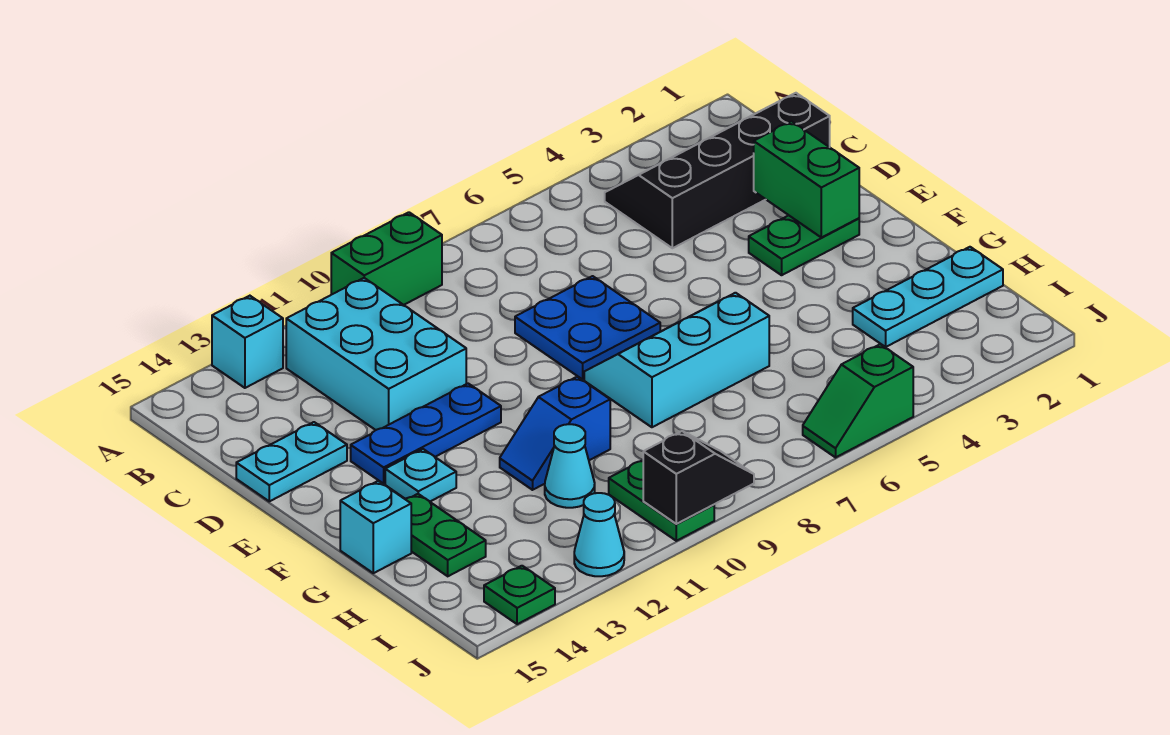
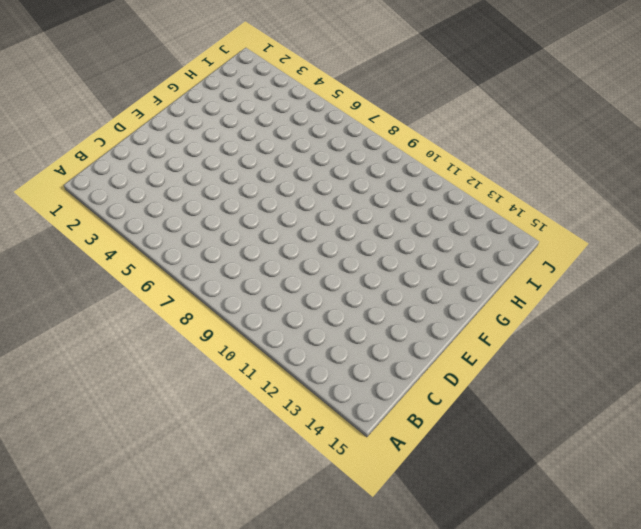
none -> green brick A9:A10 level 1
none -> cyan brick A13 level 1
none -> black slope B1:C4 level 1 top C

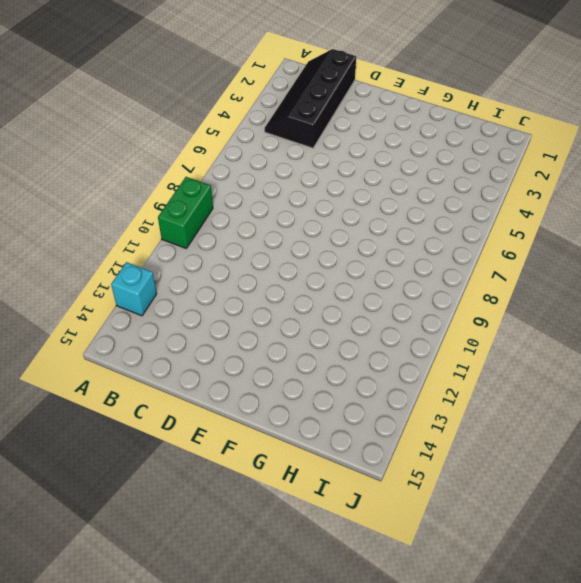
none -> cyan brick B11:D12 level 1
none -> blue plate D7:E8 level 1
none -> cyan plate D14:D15 level 1

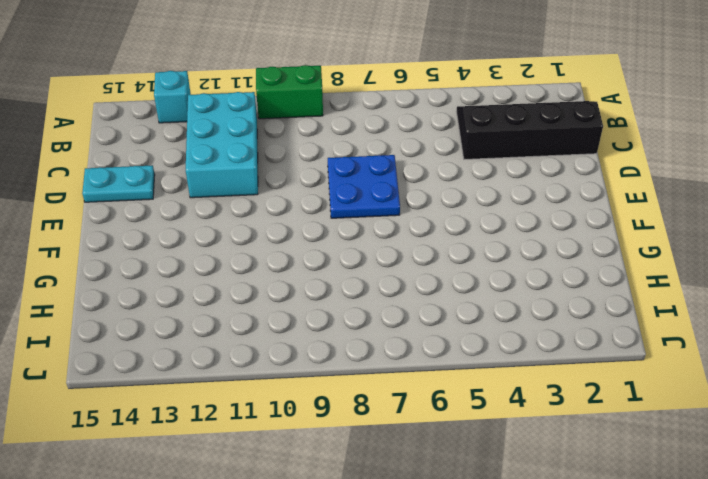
none -> green plate E2:E3 level 1
none -> blue plate E11:E13 level 1
none -> cyan slope F6:G8 level 1 top G

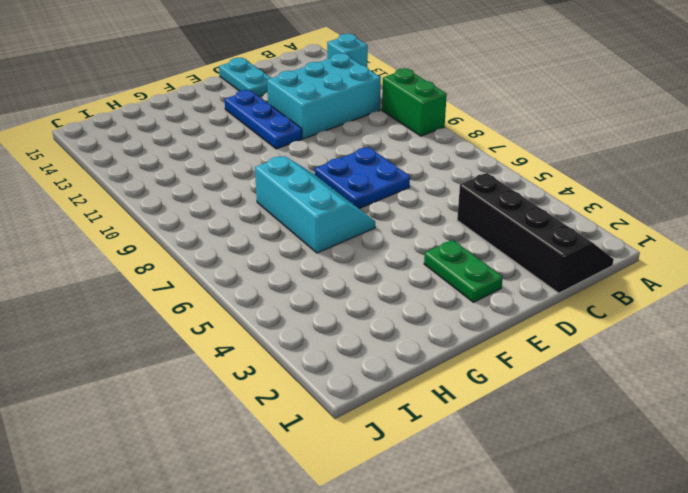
none -> cyan plate F13 level 1
none -> blue slope G10:G11 level 1 top 10
none -> green plate G14:H14 level 1

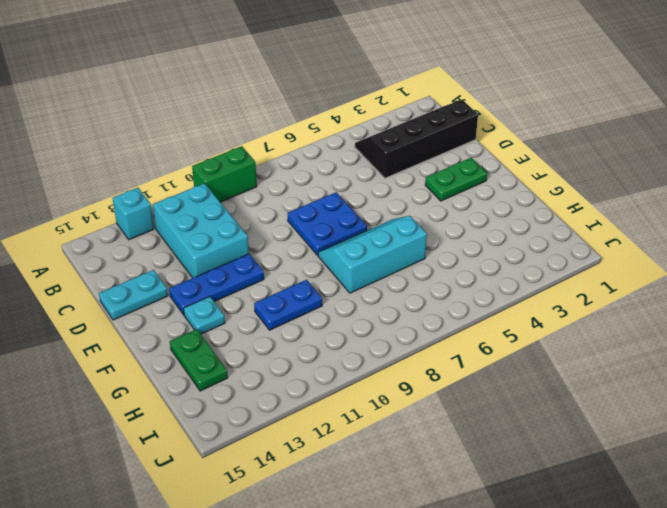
blue plate G10:G11 level 1 -> blue slope G10:G11 level 1 top 10
none -> cyan brick G15 level 1
none -> cyan plate H1:H3 level 1
none -> cyan cone H11 level 1

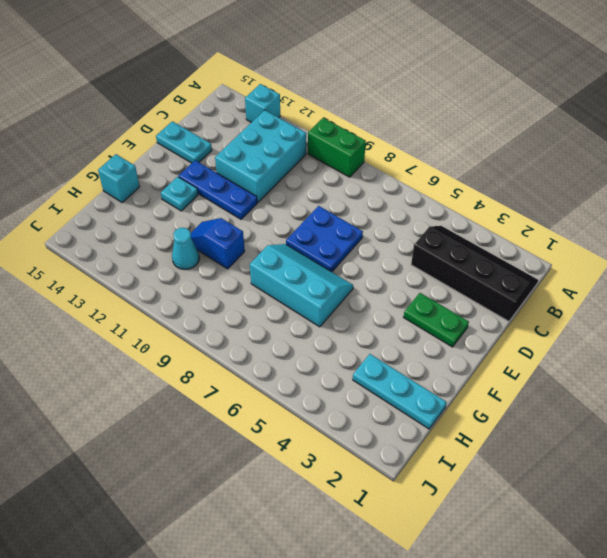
none -> green plate G14:H14 level 1
none -> green plate I10:J10 level 1
none -> green slope J5:J6 level 1 top 5

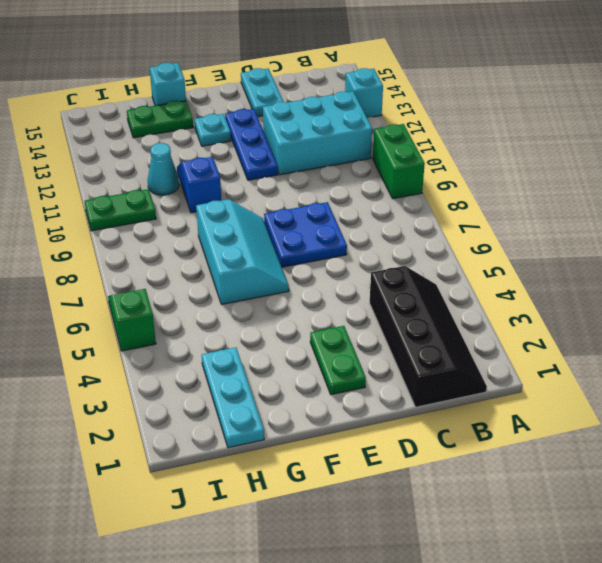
none -> cyan cone J12 level 1
none -> green plate J14 level 1
none -> green brick D2:E2 level 2

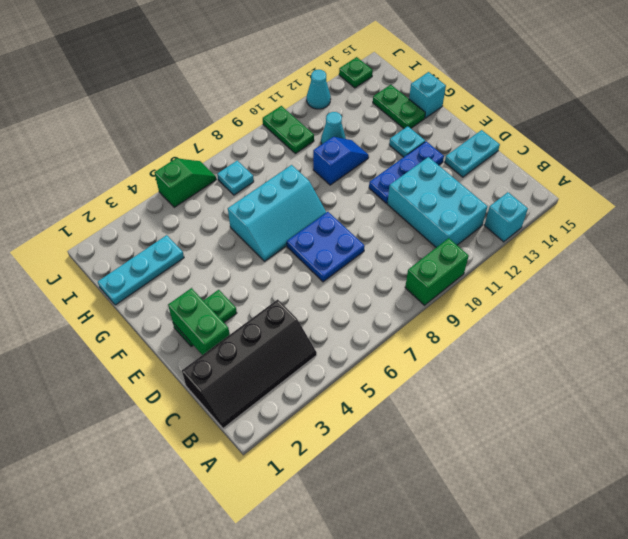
cyan plate I7 level 1 -> none
none -> black slope J9:J10 level 2 top 10

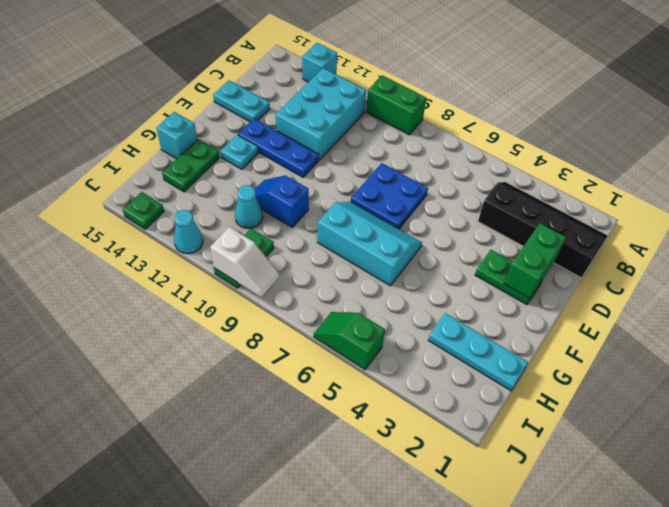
white slope J9:J10 level 2 top 10 -> black slope J9:J10 level 2 top 10

